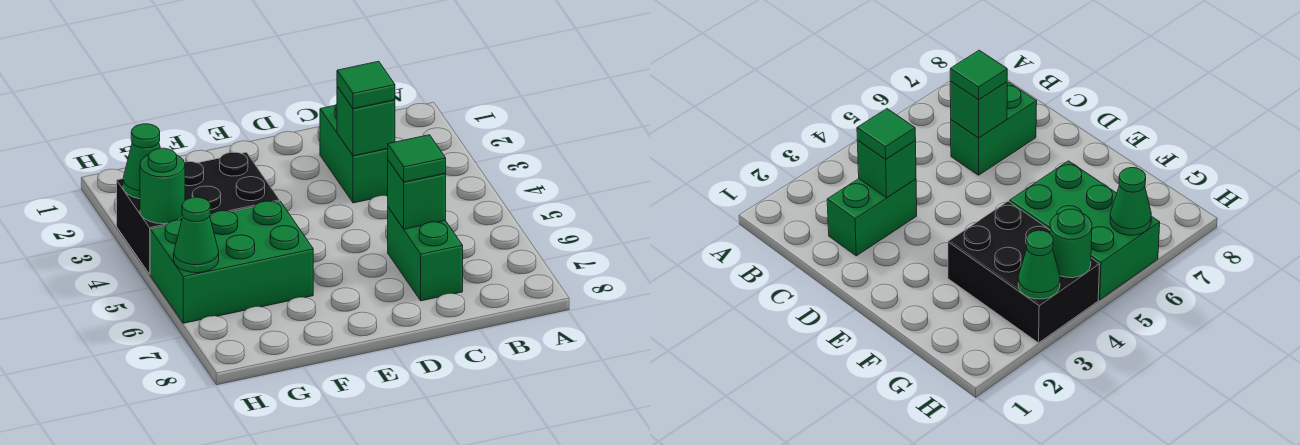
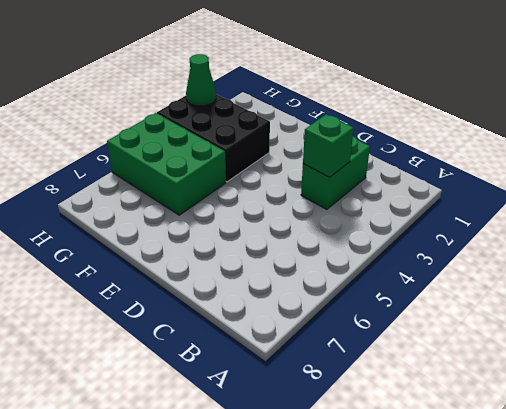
none -> green brick C6:C7 level 1
none -> green brick C6 level 2

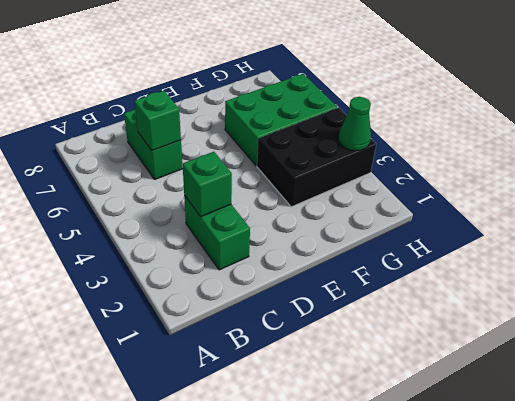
none -> green round brick H4 level 2
none -> green cone H6 level 2

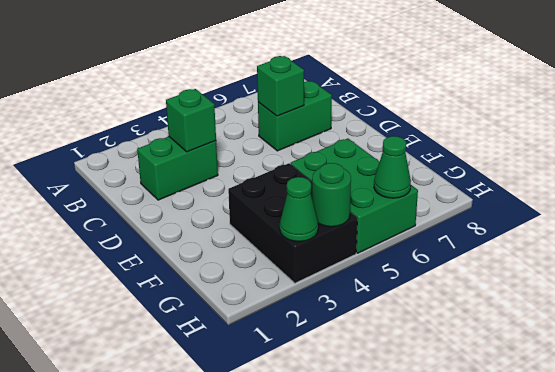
none -> green tile C3 level 3
none -> green tile C6 level 3

